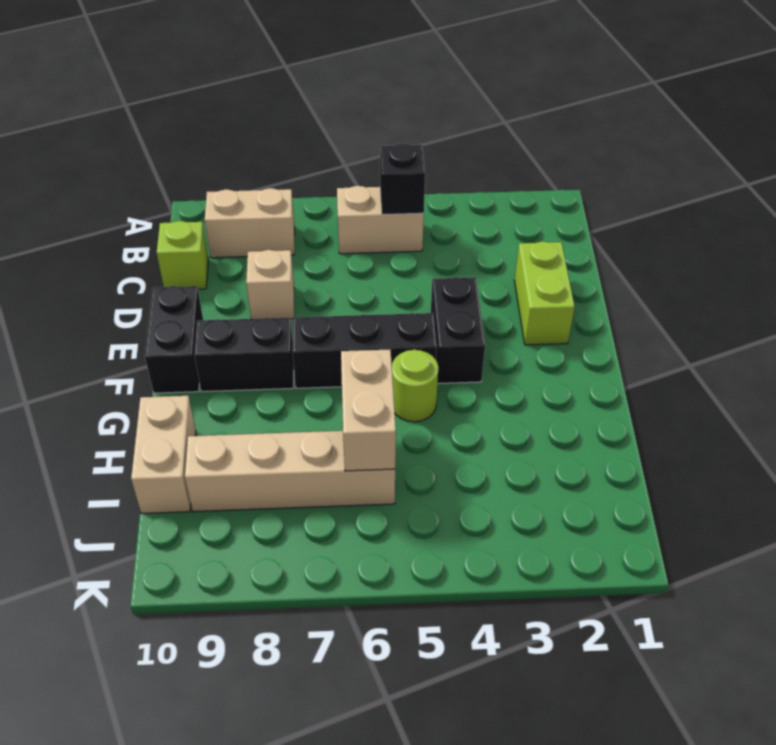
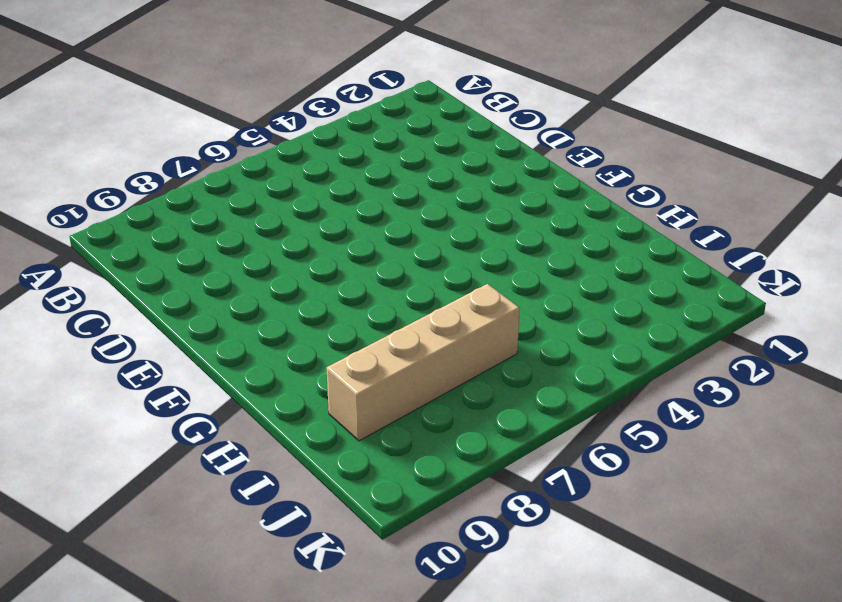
none -> tan brick B5:B6 level 1
none -> tan brick B8:B9 level 1
none -> lime brick C10 level 1

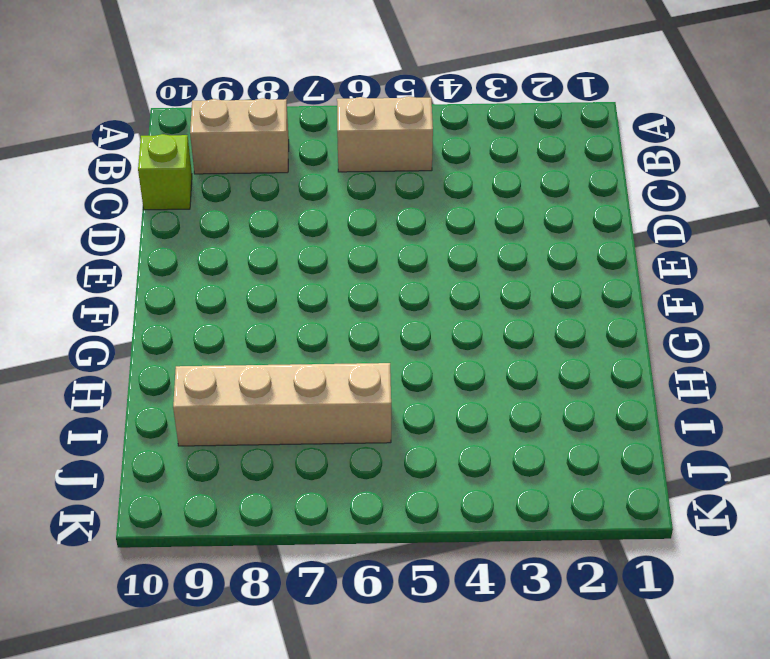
none -> lime brick D2:E2 level 1
none -> tan brick D8 level 1
none -> black brick E4:F4 level 1

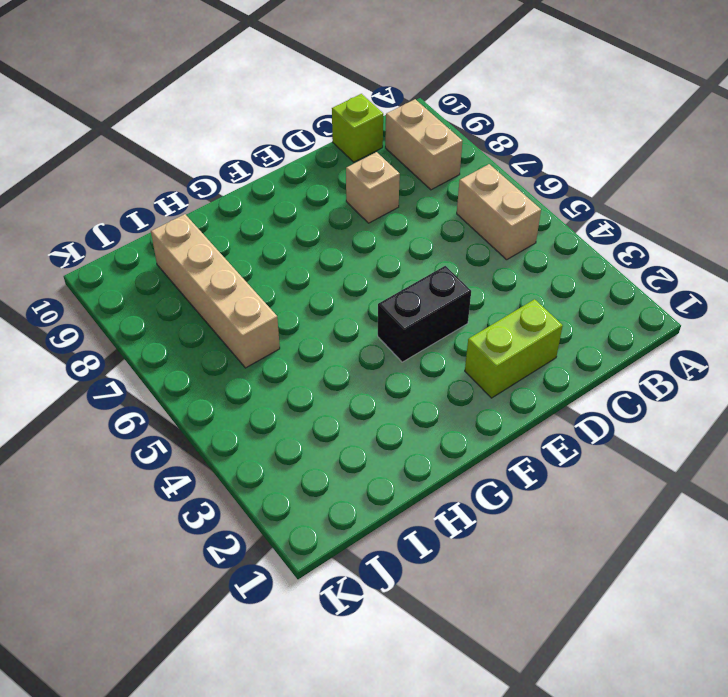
none -> black brick E10:F10 level 1
none -> black brick F5:F7 level 1
none -> black brick F8:F9 level 1

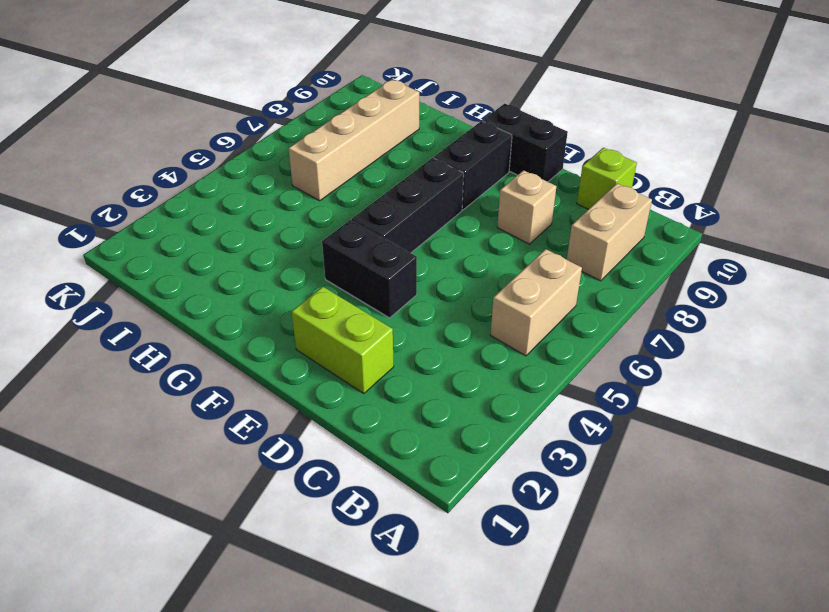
none -> lime round brick G5 level 1
none -> tan brick H10:I10 level 1
none -> black brick B5 level 2

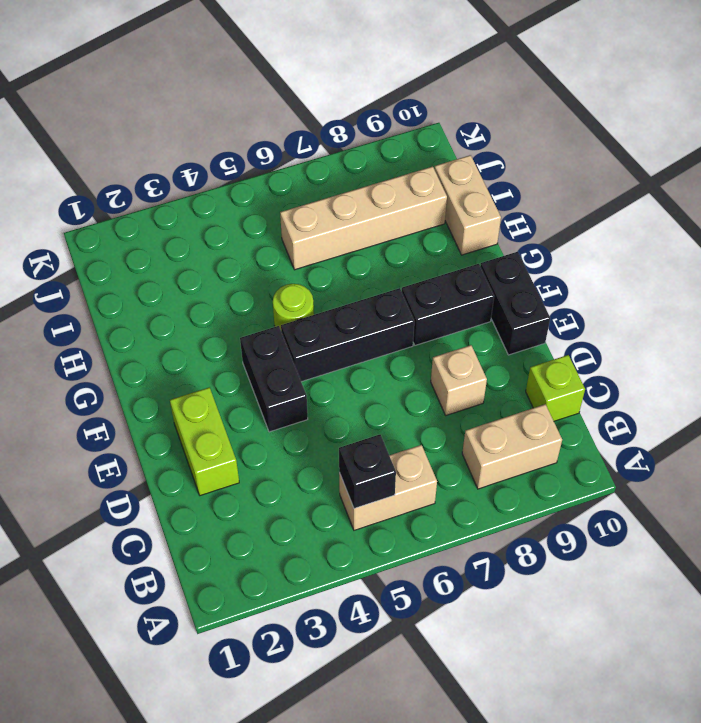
none -> tan brick H6:I6 level 2

